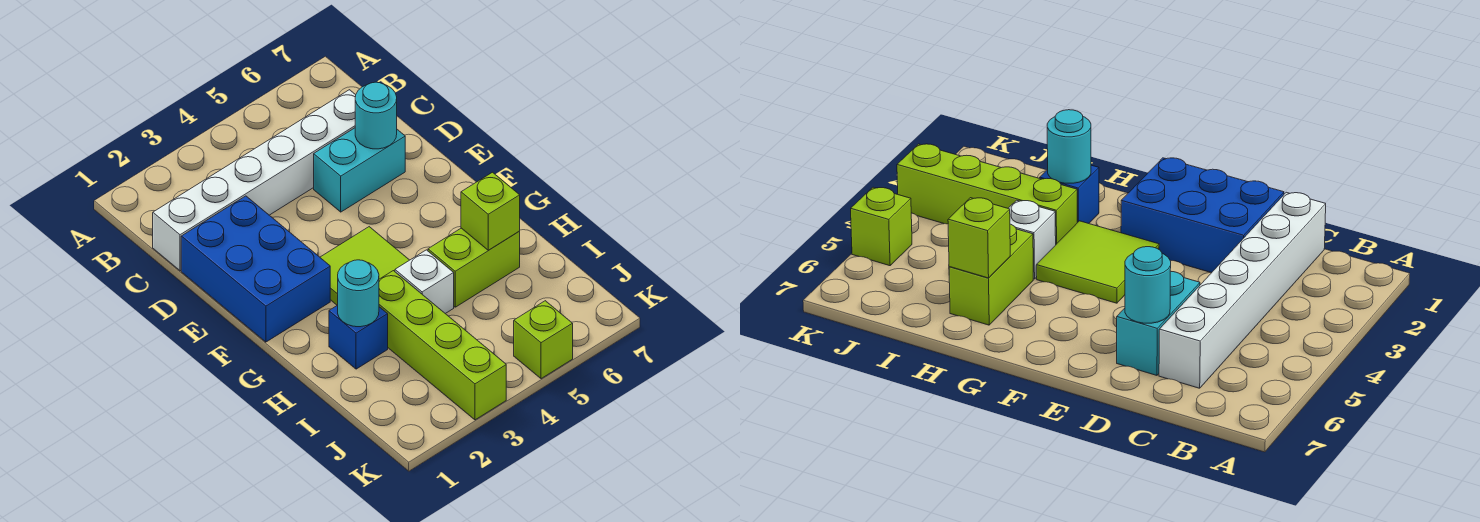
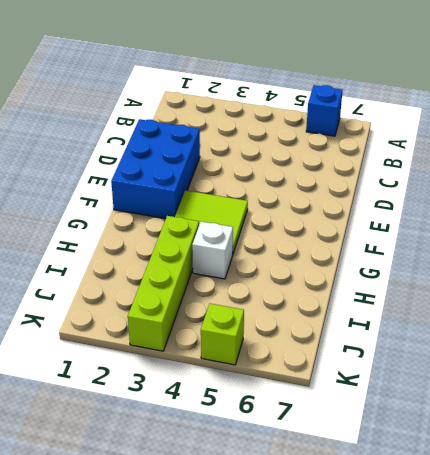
blue brick A6 level 1 -> blue brick H2 level 1
none -> white brick C1:C6 level 1
none -> cyan brick D5:D6 level 1
none -> lime brick H5:H6 level 1

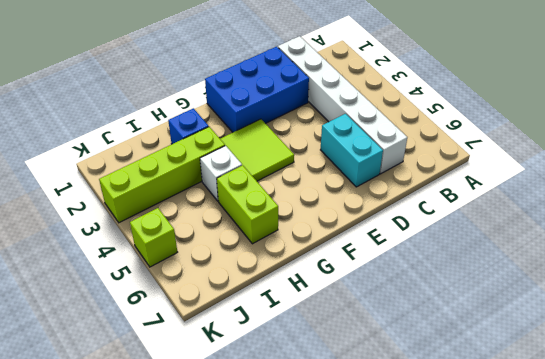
none -> cyan round brick D6 level 2
none -> cyan round brick H2 level 2
none -> lime brick H6 level 2

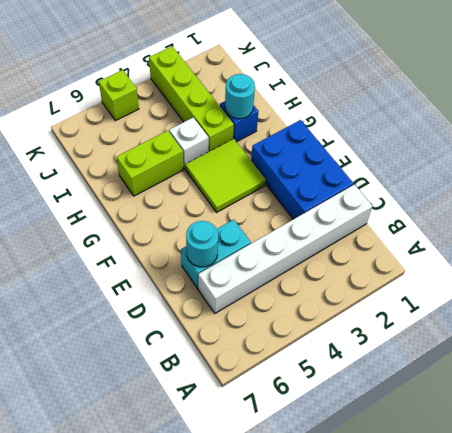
none -> lime brick H6 level 2

